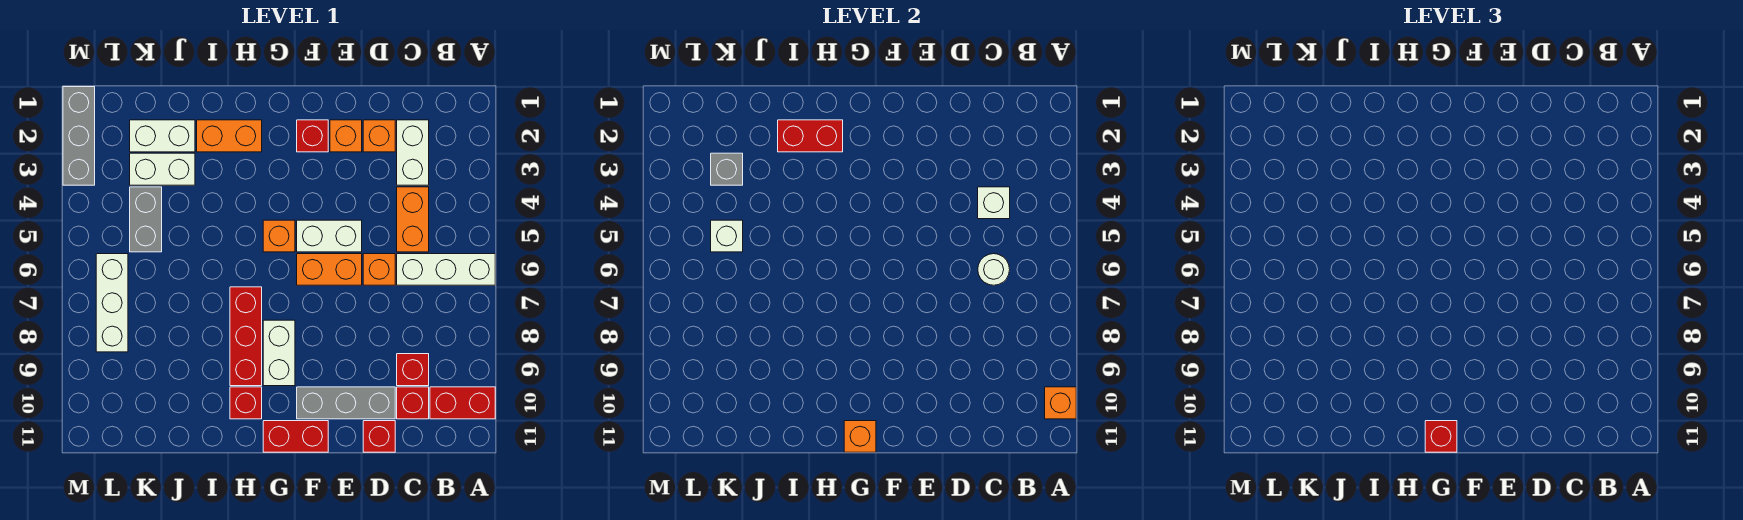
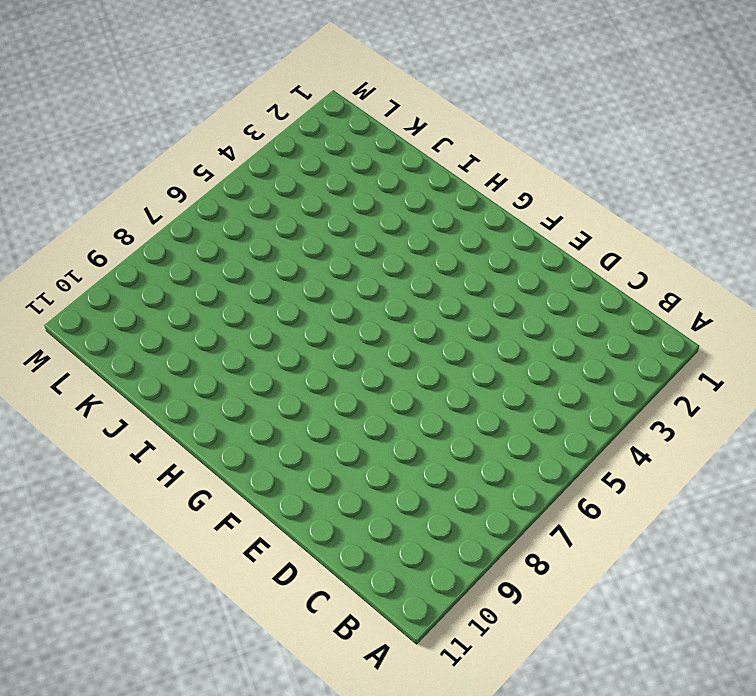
none -> white brick A6:C6 level 1
none -> red brick A10:B10 level 1
none -> white brick C2:C3 level 1
none -> orange brick C4:C5 level 1

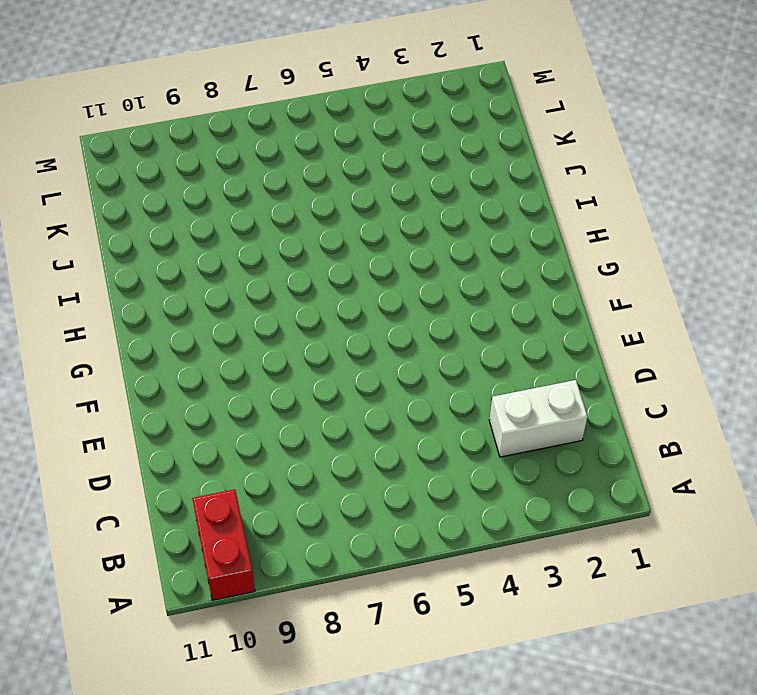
none -> white brick A6:C6 level 1
none -> orange brick C4:C5 level 1
none -> red brick C9 level 1
none -> red brick C10 level 1

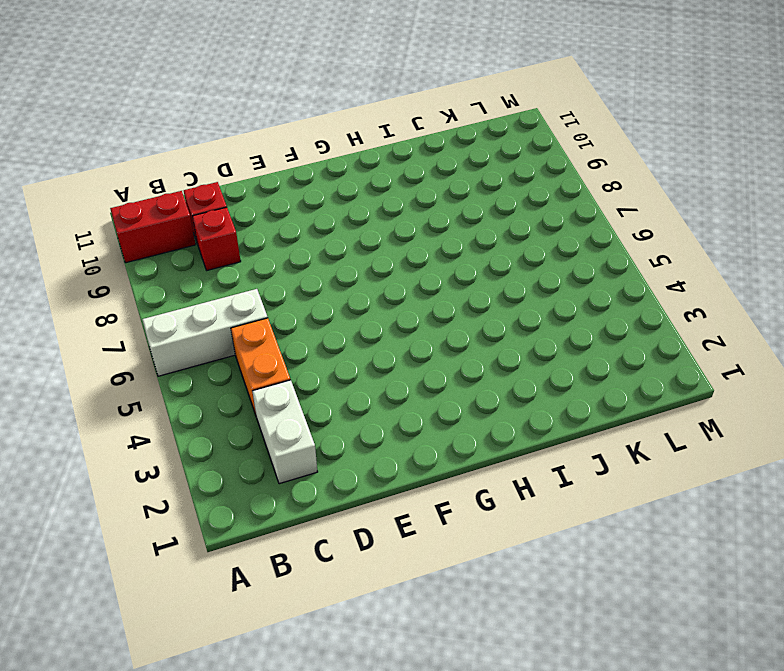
none -> orange brick D2 level 1
none -> orange brick D6 level 1
none -> grey brick D10:F10 level 1
none -> red brick D11 level 1

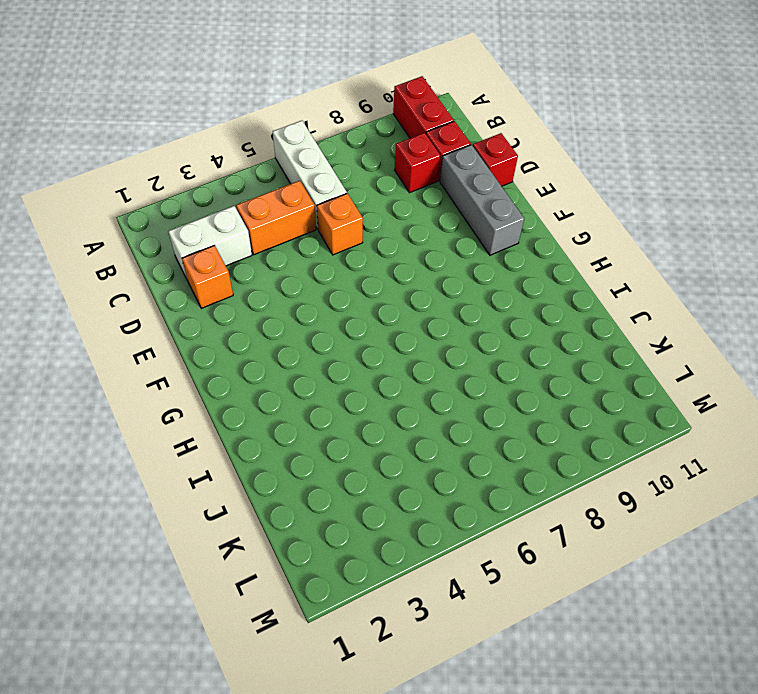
none -> orange brick E2 level 1
none -> white brick E5:F5 level 1
none -> orange brick E6:F6 level 1
none -> red brick F2 level 1

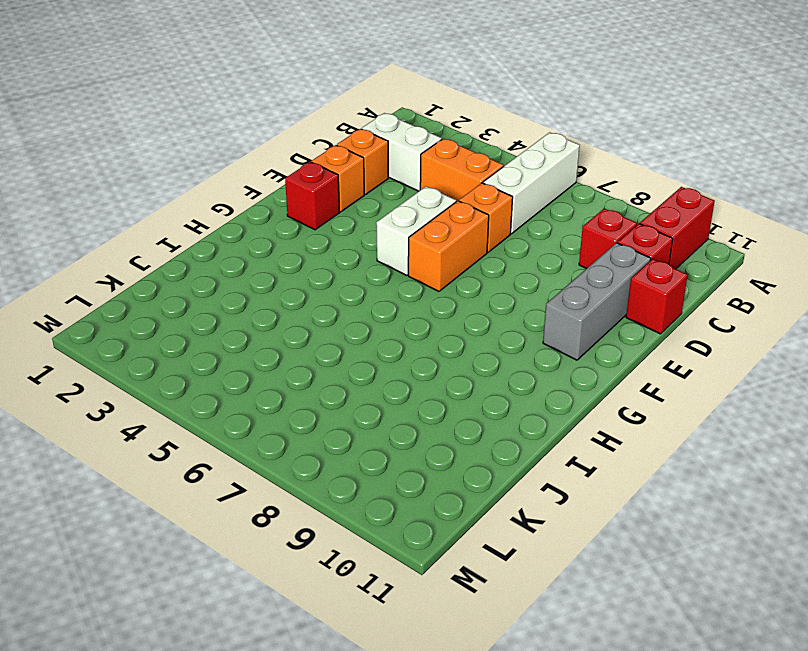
none -> red brick F11:G11 level 1
none -> orange brick G5 level 1
none -> white brick G8:G9 level 1
none -> orange brick H2:I2 level 1

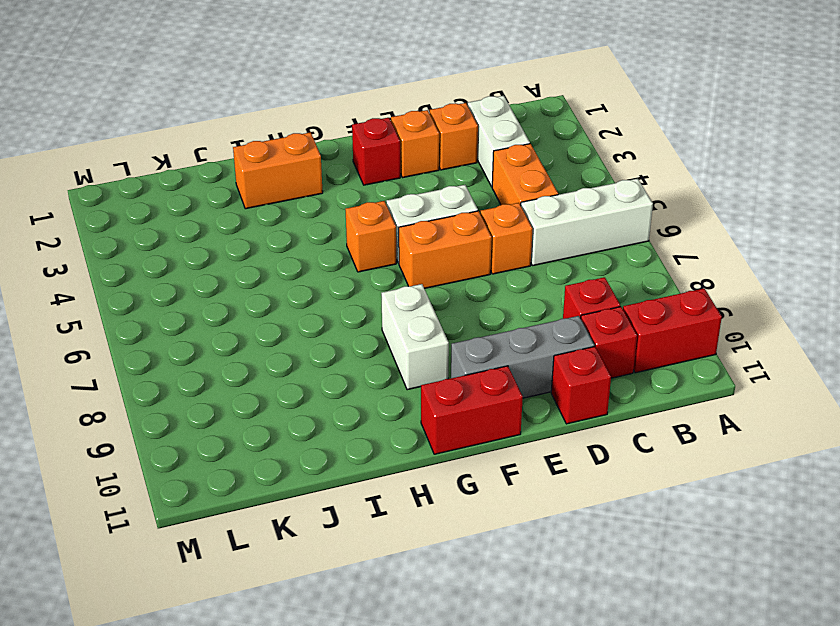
none -> red brick H7:H9 level 1
none -> red brick H10 level 1
none -> white brick J2:K2 level 1
none -> white brick J3:K3 level 1

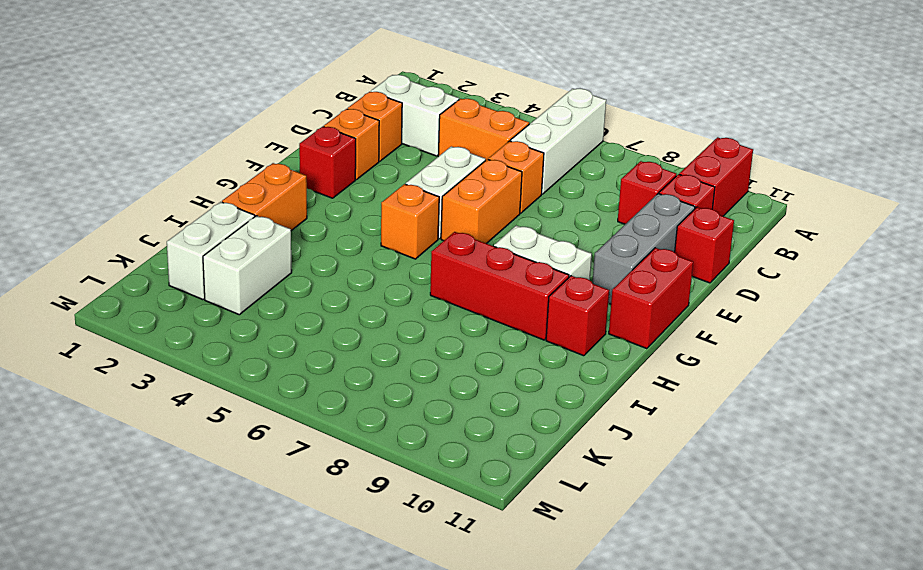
none -> grey brick K4:K5 level 1
none -> white brick L6:L8 level 1
none -> grey brick M1:M3 level 1
none -> orange brick A10 level 2

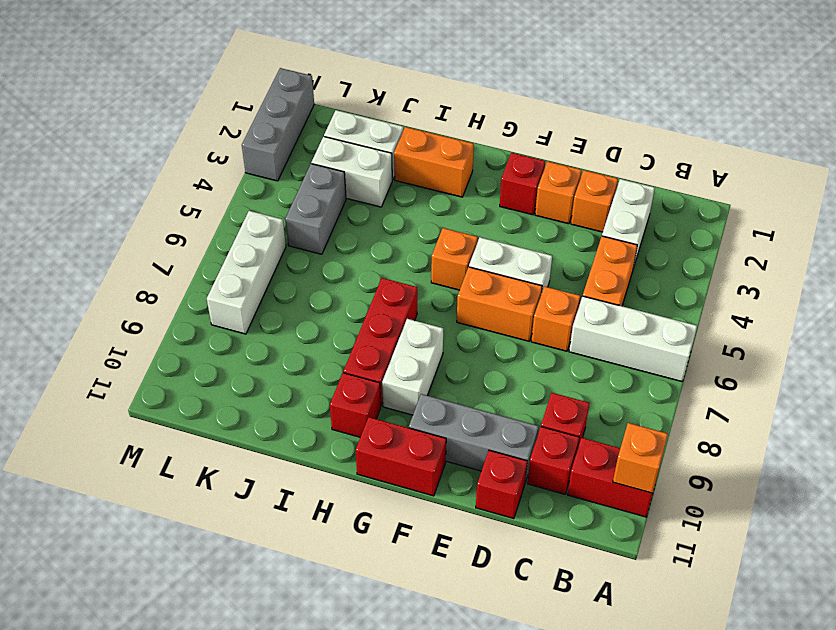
none -> white brick C4 level 2
none -> white round brick C6 level 2
none -> orange brick G11 level 2
none -> red brick H2:I2 level 2

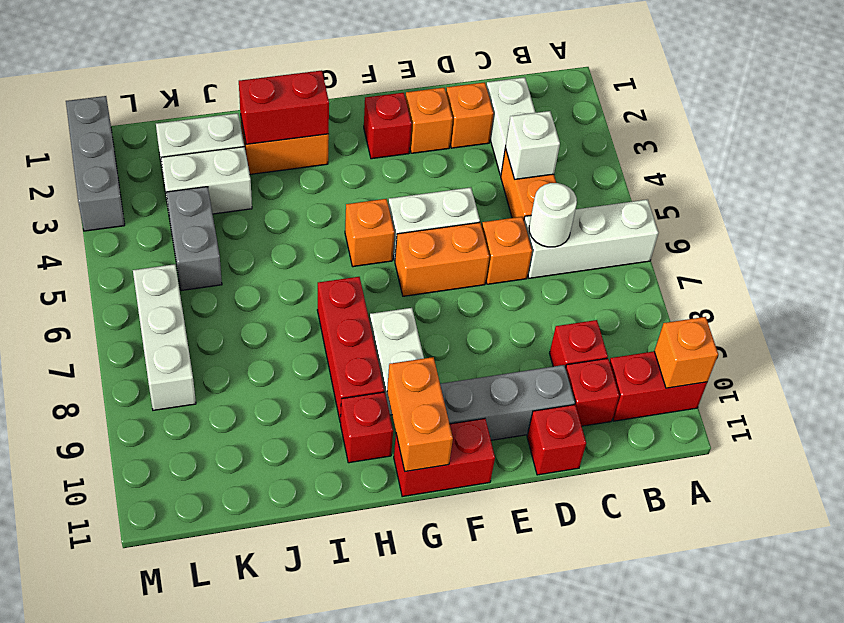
orange brick G10:G11 level 2 -> orange brick G11 level 2
none -> grey brick K3 level 2
none -> white brick K5 level 2
none -> red brick G11 level 3

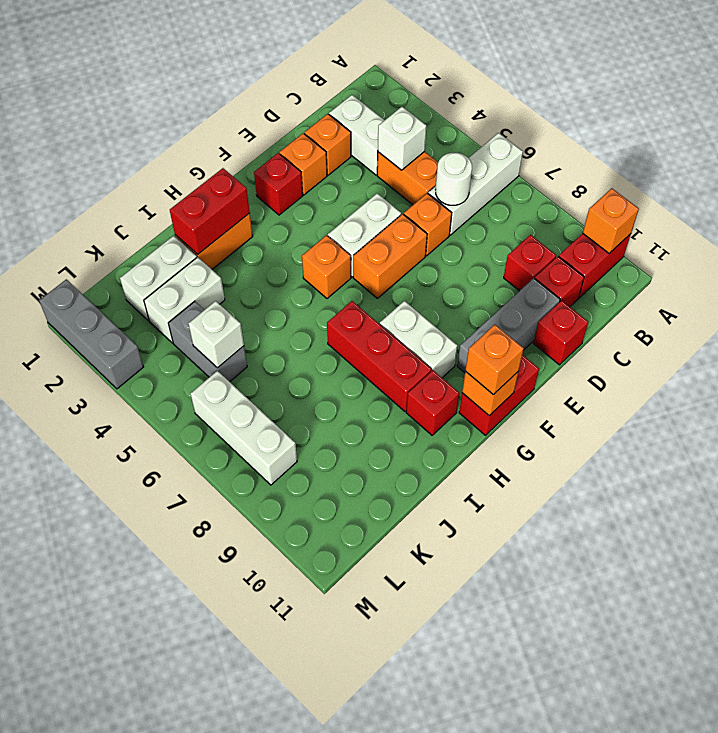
orange brick G11 level 3 -> red brick G11 level 3
none -> grey brick K3 level 2

